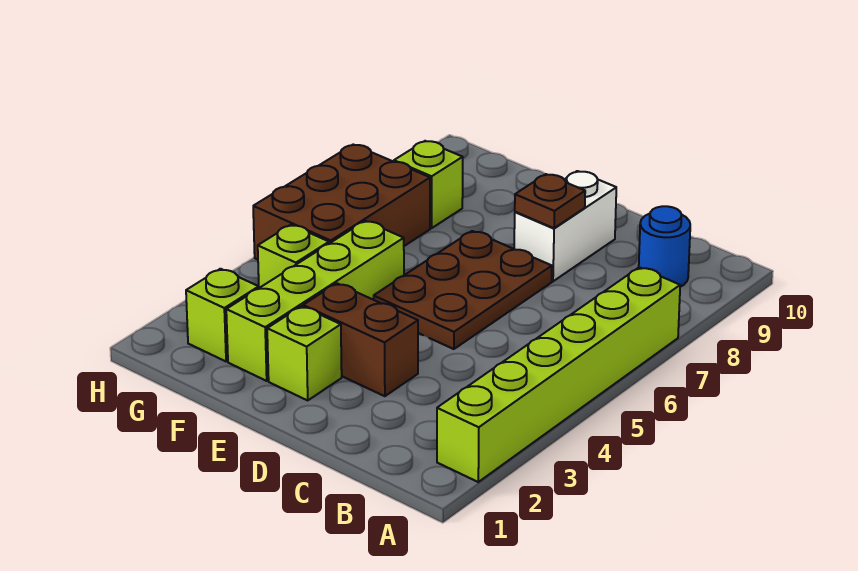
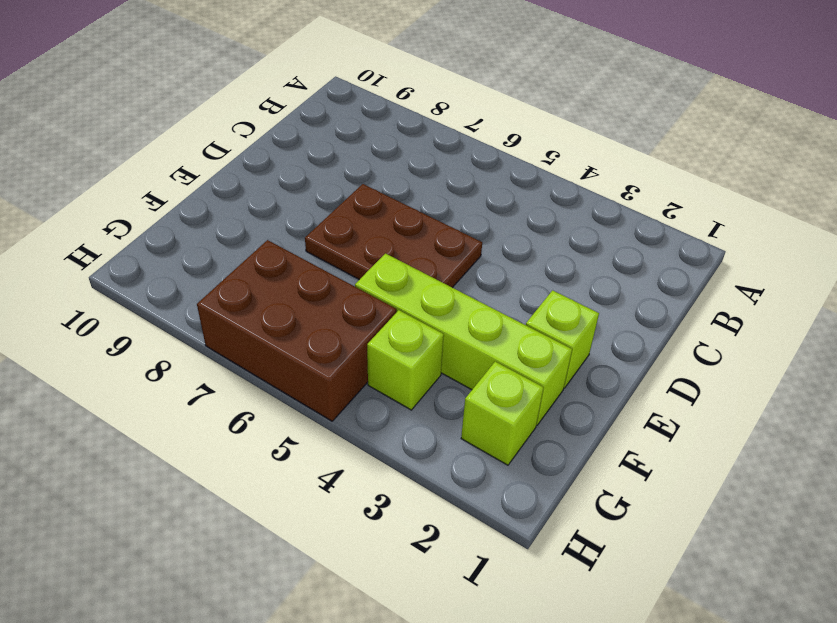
none -> lime brick A2:A7 level 1
none -> blue round brick B9 level 1
none -> brown brick D3:E3 level 1

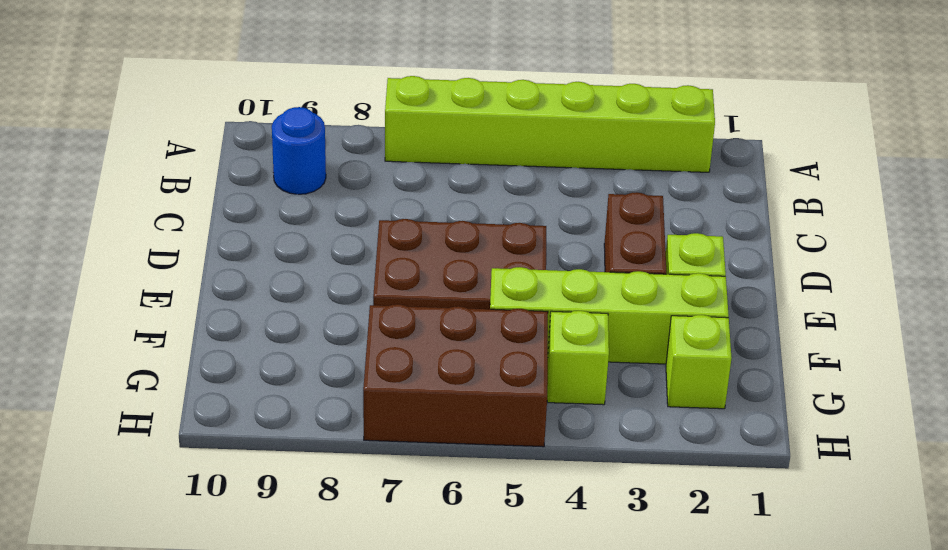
none -> white brick D8:D9 level 1
none -> lime brick G8 level 1
none -> brown plate D8 level 2

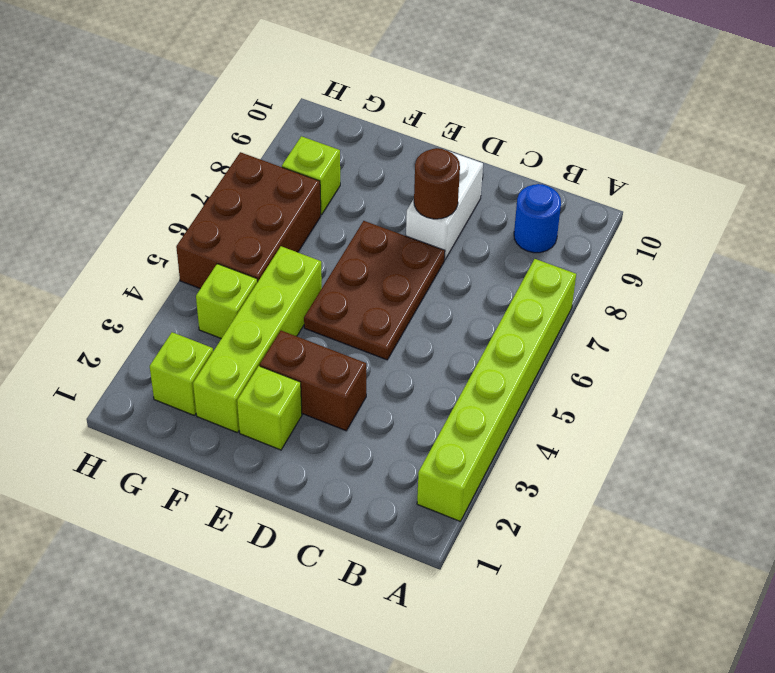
brown round brick D8 level 2 -> brown plate D8 level 2

